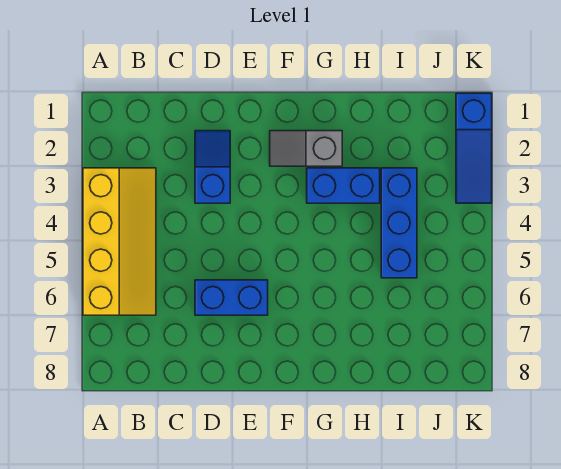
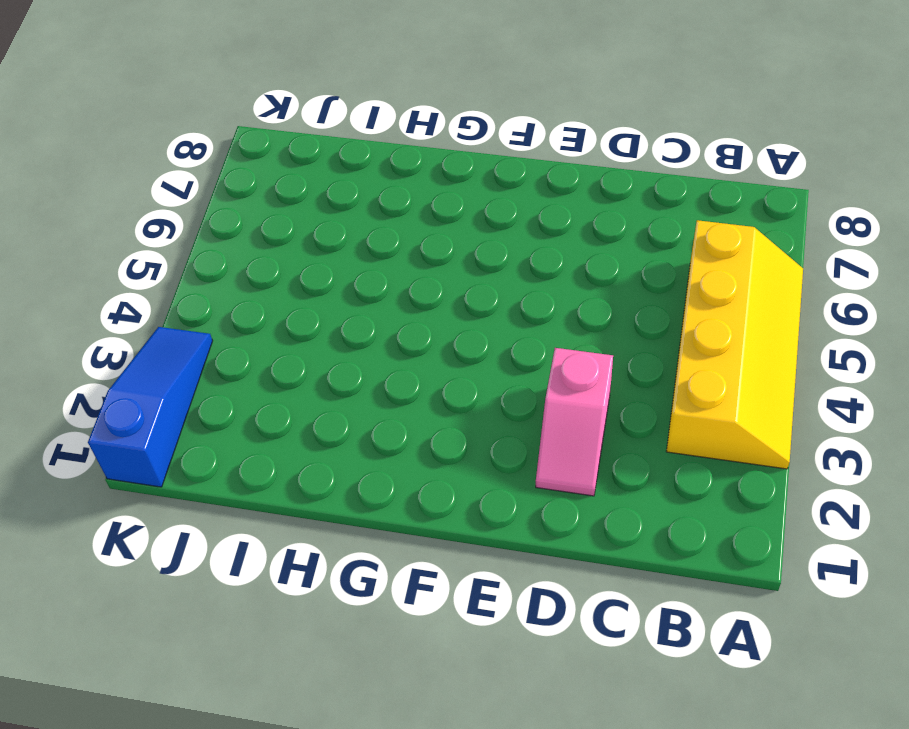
yellow slope A3:B6 level 1 top B -> yellow slope A3:B6 level 1 top A
pink slope D2:D3 level 1 top 3 -> blue slope D2:D3 level 1 top 3
none -> blue brick D6:E6 level 1
none -> grey slope F2:G2 level 1 top G

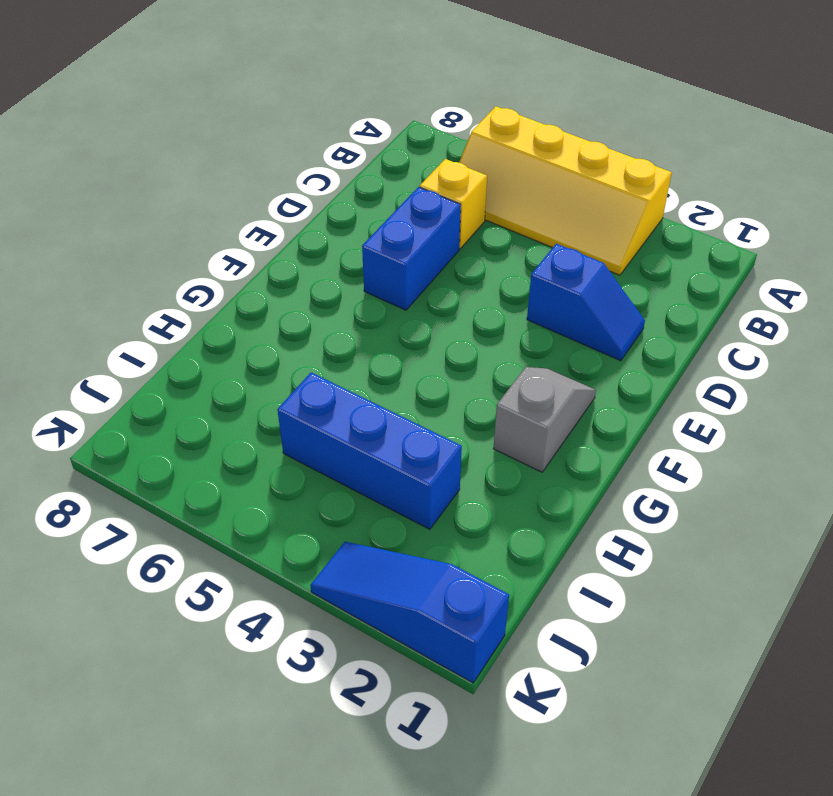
yellow brick C6 level 1 -> none
none -> blue brick G3:H3 level 1

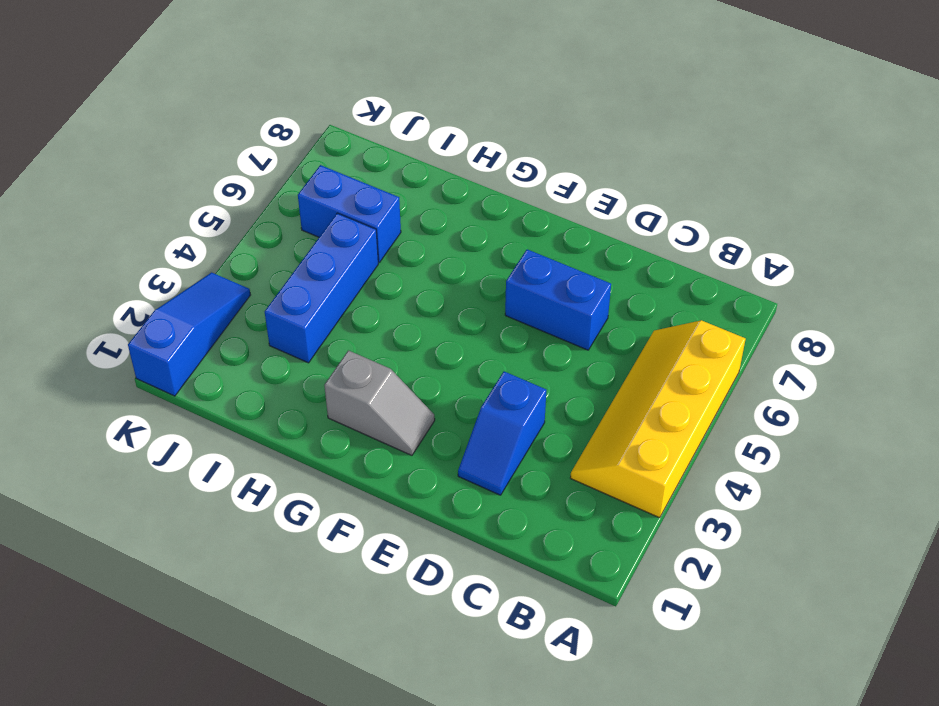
blue brick I6:J6 level 1 -> blue brick G3:H3 level 1

